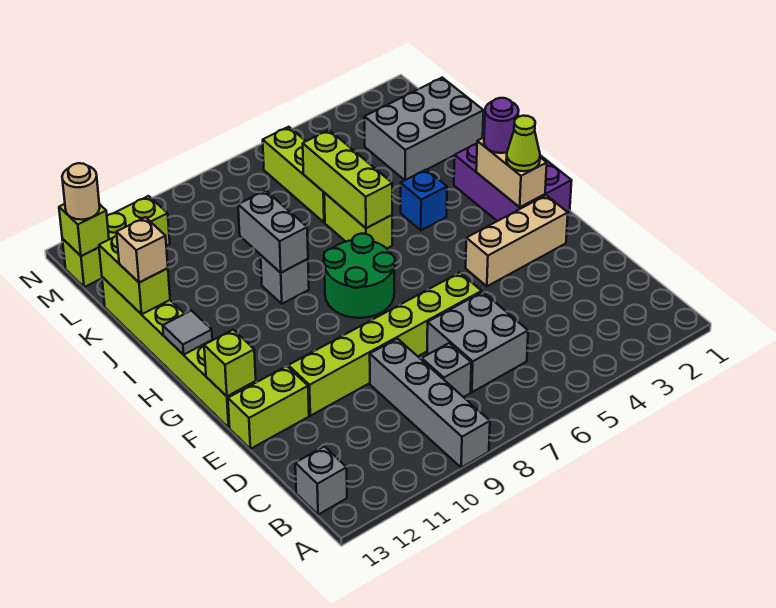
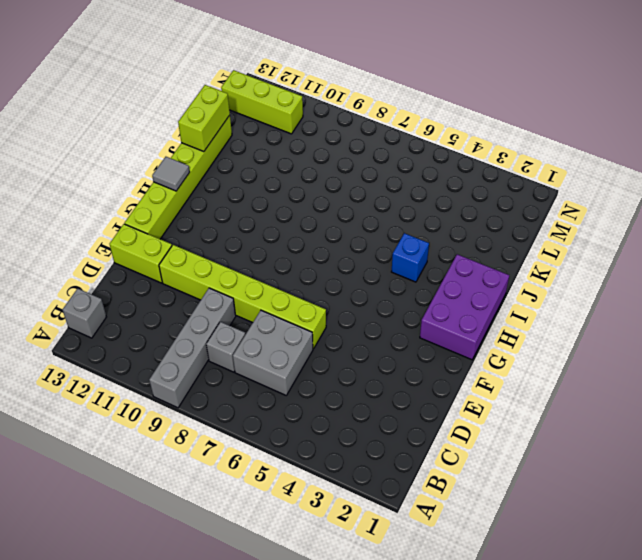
none -> tan brick F2:F4 level 1
none -> green round brick G7:H8 level 1
none -> lime brick I6:J6 level 1

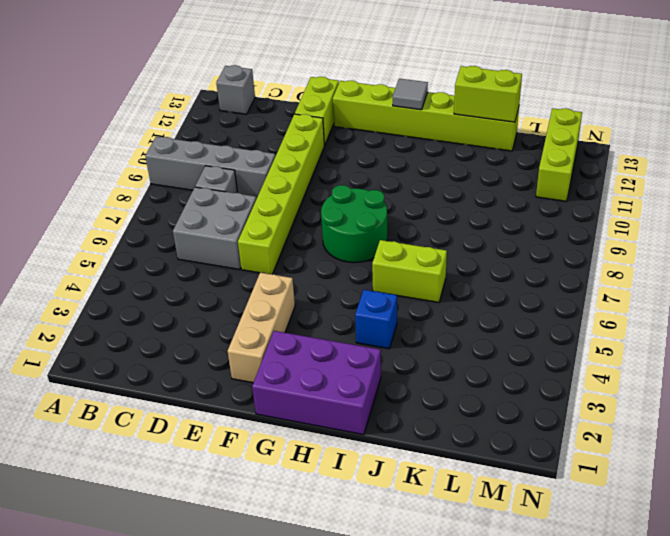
none -> grey brick I9 level 1
none -> grey brick K1:L3 level 1
none -> lime brick K6:M6 level 1

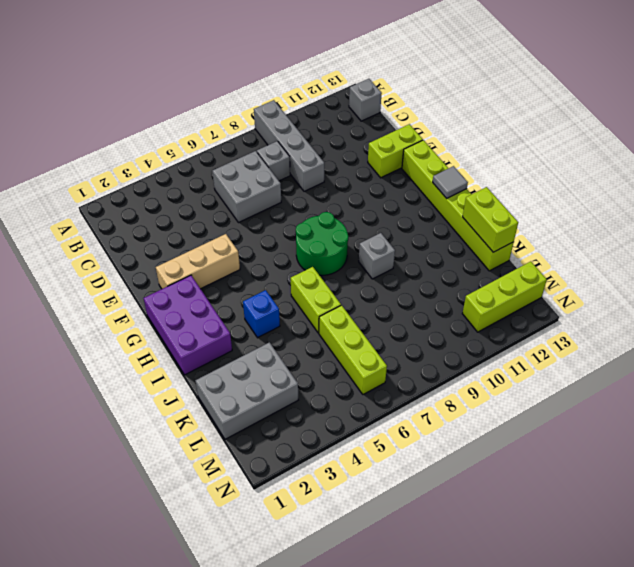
none -> lime brick E6:E11 level 1
none -> lime brick F13 level 2
none -> tan brick G2:H2 level 2

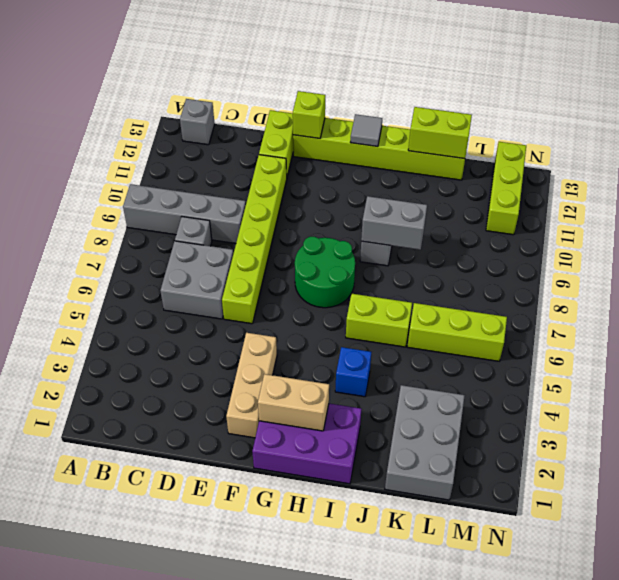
none -> lime brick I6:K6 level 2
none -> lime brick M13 level 2
none -> lime cone G2 level 3

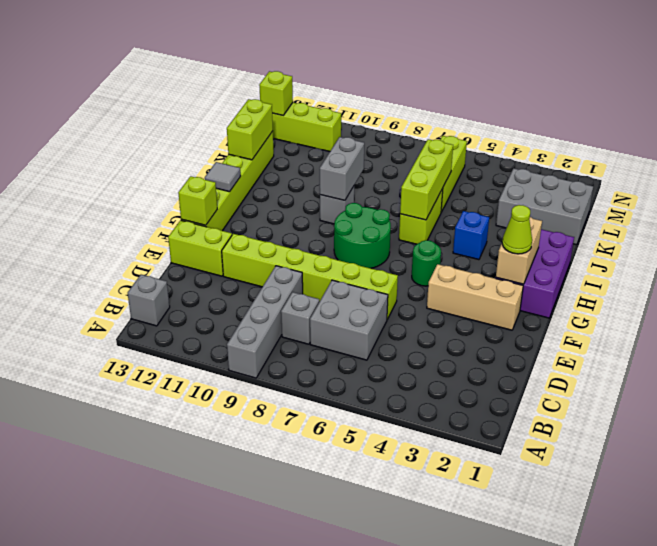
green round brick G5 level 1 -> none
none -> purple round brick H2 level 3
none -> tan brick J13 level 3
none -> tan round brick M13 level 3

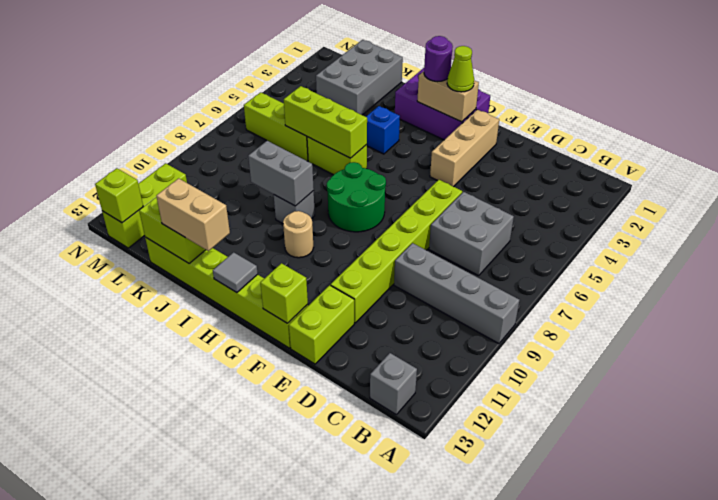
tan round brick H10 level 1 -> tan round brick M13 level 3
tan brick I13:J13 level 3 -> tan brick J13 level 3
none -> grey brick C8 level 1

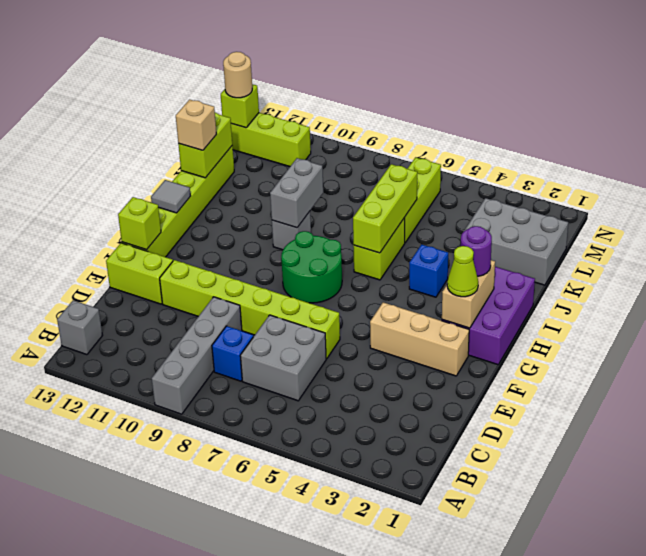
blue brick C8 level 1 -> grey brick C8 level 1

